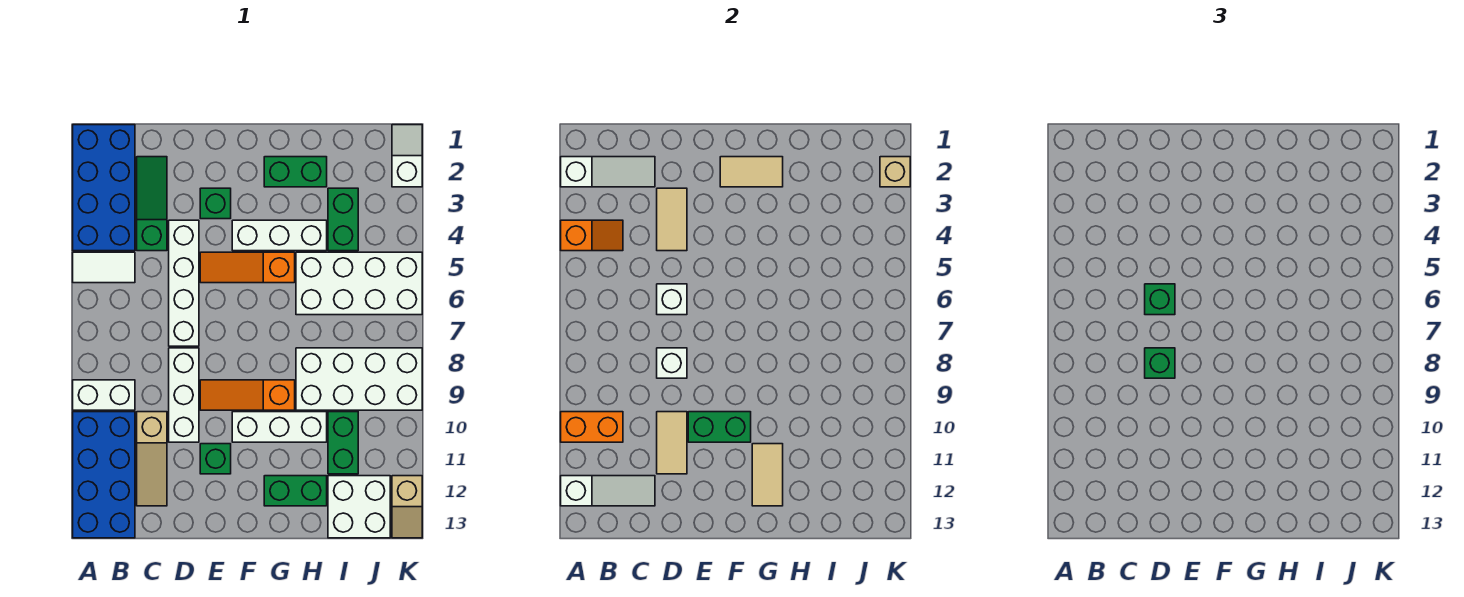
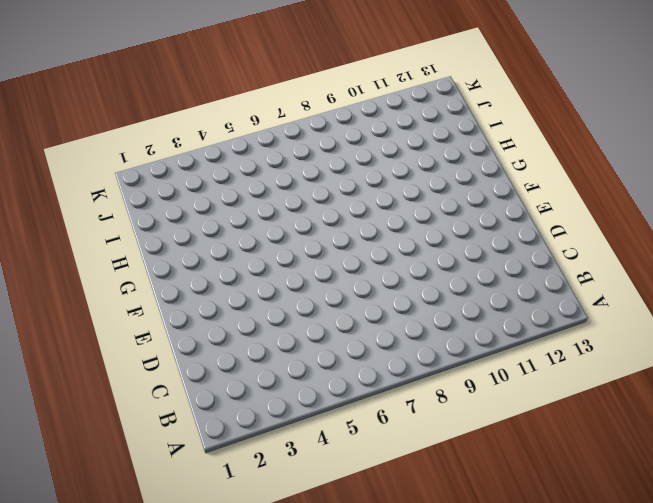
none -> blue brick A1:B4 level 1
none -> white tile A5:B5 level 1
none -> white brick A9:B9 level 1
none -> blue brick A10:B13 level 1

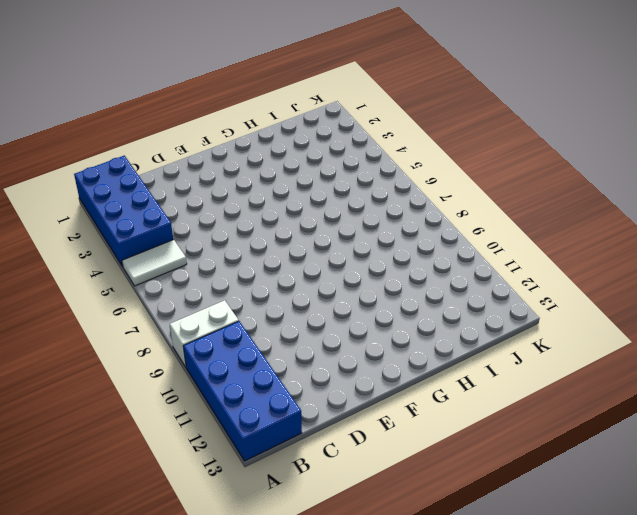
none -> green slope C2:C4 level 1 top 4
none -> tan slope C10:C12 level 1 top 10
none -> white brick D4:D7 level 1
none -> white brick D8:D10 level 1

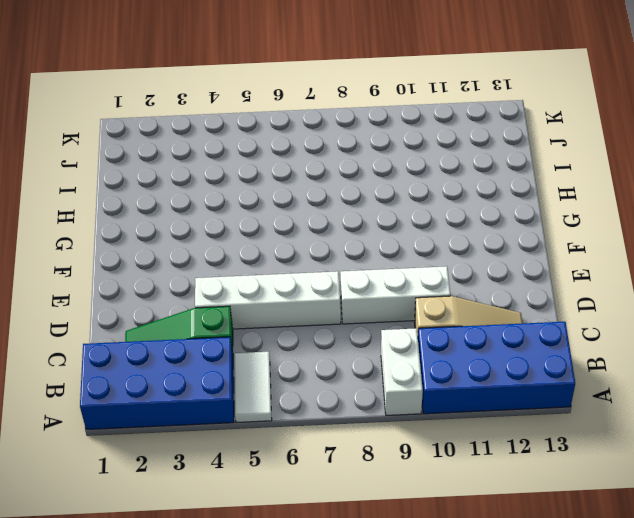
none -> green brick E3 level 1
none -> orange slope E5:G5 level 1 top G
none -> orange slope E9:G9 level 1 top G
none -> green brick E11 level 1

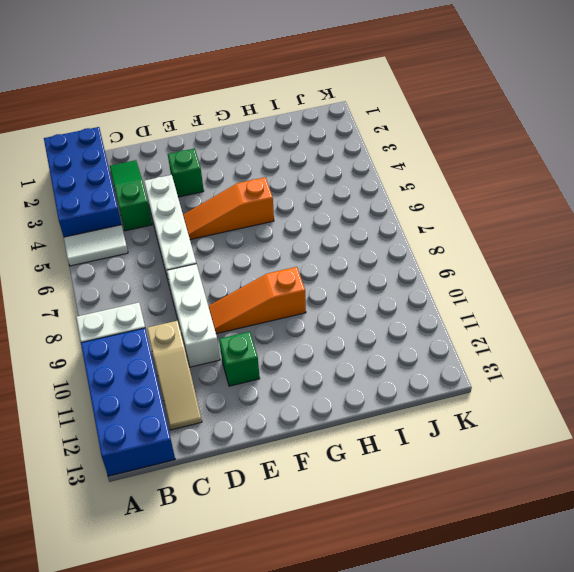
none -> white brick F4:H4 level 1
none -> white brick F10:H10 level 1
none -> green brick G2:H2 level 1
none -> green brick G12:H12 level 1

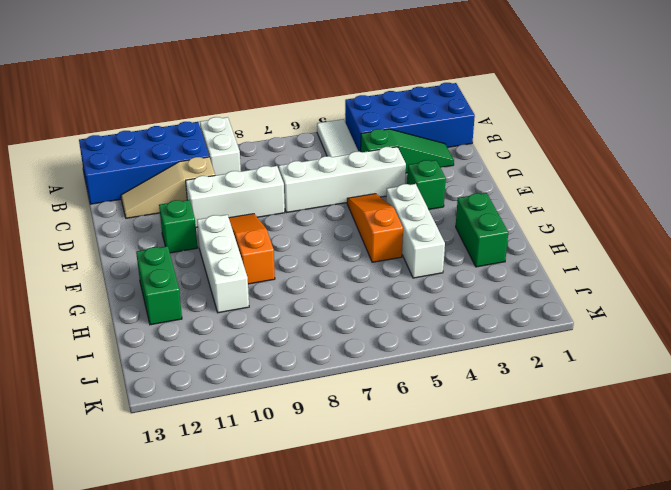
none -> white brick H5:K6 level 1
none -> white brick H8:K9 level 1
none -> green brick I3:I4 level 1
none -> green brick I10:I11 level 1

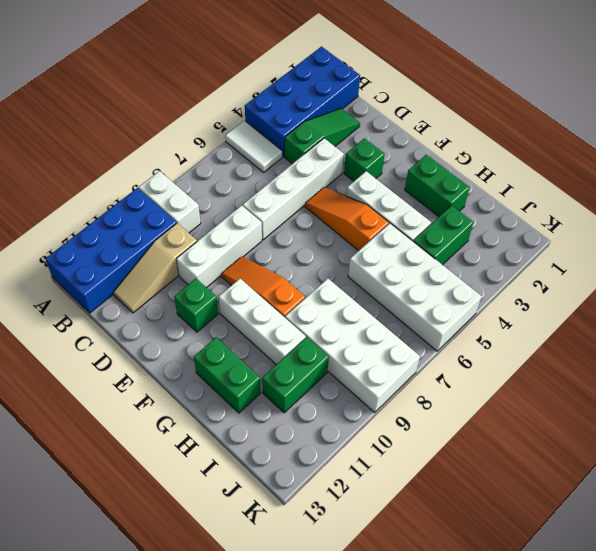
none -> white brick I12:J13 level 1
none -> white slope K1:K2 level 1 top 2
none -> tan slope K12:K13 level 1 top 12
none -> white slope A2:C2 level 2 top A

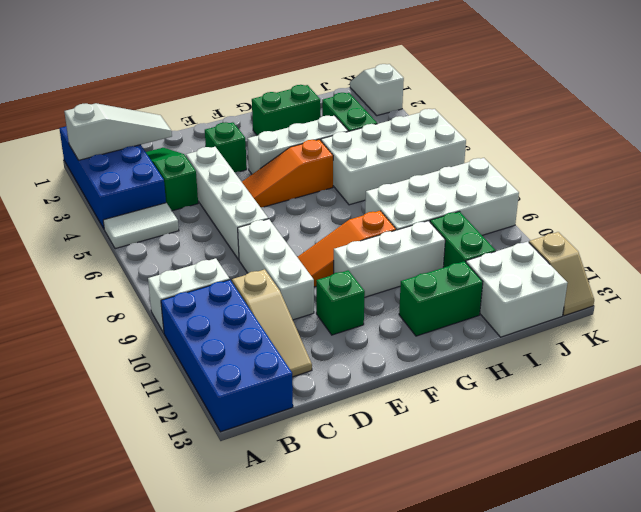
none -> orange slope A4:B4 level 2 top A
none -> orange brick A10:B10 level 2
none -> white slope A12:C12 level 2 top A
none -> tan tile D3:D4 level 2

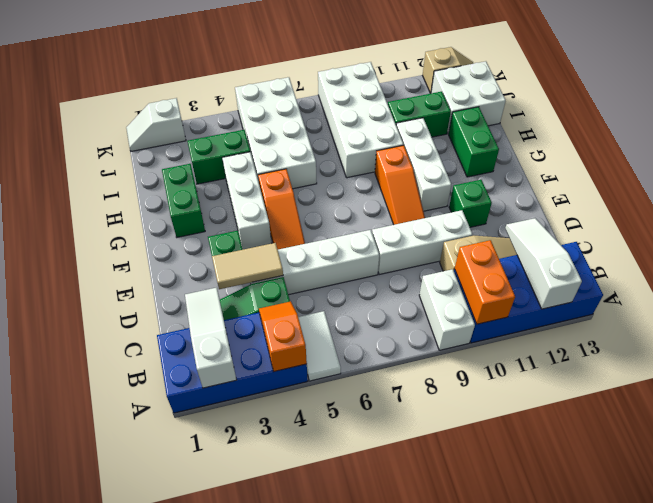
none -> white brick D6 level 2
none -> white brick D8 level 2
none -> tan tile D10:D11 level 2
none -> green brick E10:F10 level 2

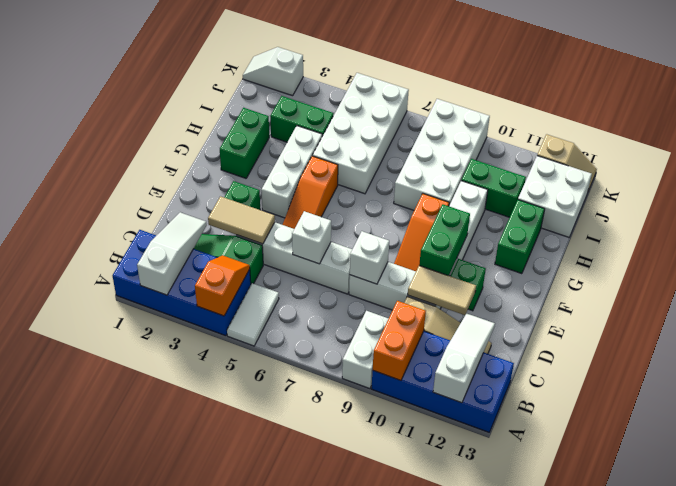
none -> tan tile F2:G2 level 2
none -> tan tile G11:G12 level 2
none -> tan brick K2 level 2
none -> green brick D6 level 3

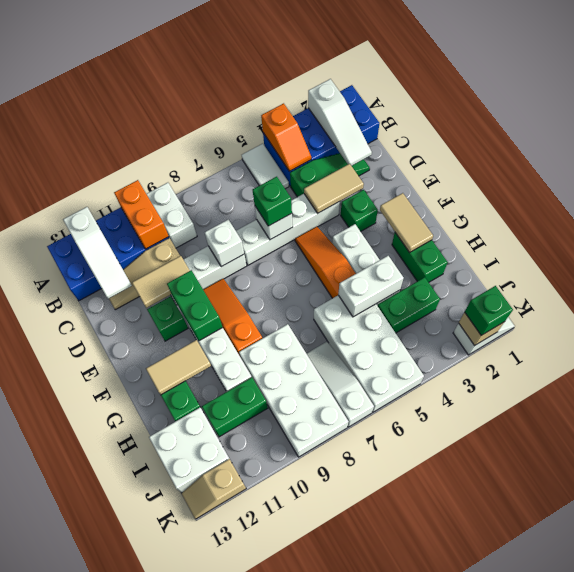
white brick H4:H5 level 2 -> none
white slope I7:K7 level 1 top K -> none
green brick K2 level 3 -> green brick D8 level 3

